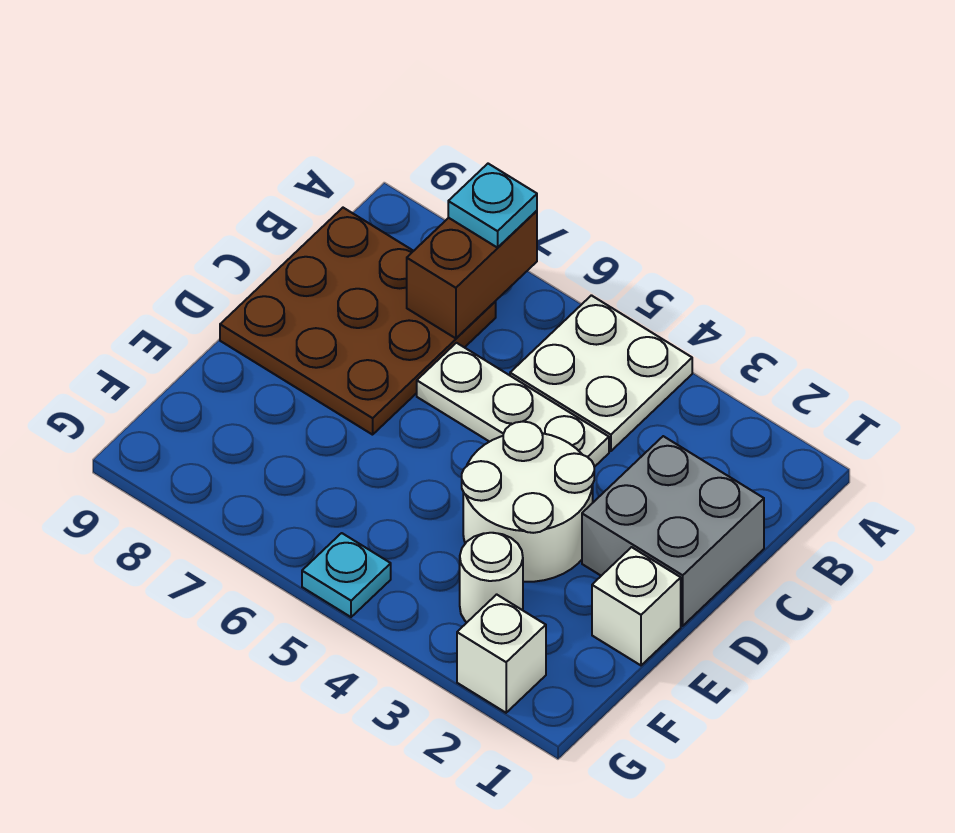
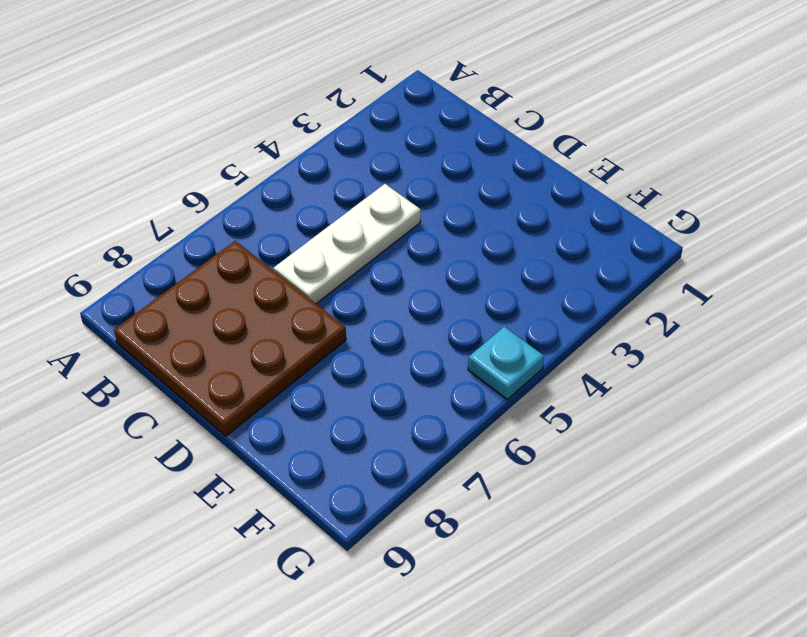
none -> white plate A4:B5 level 1
none -> grey brick C1:D2 level 1

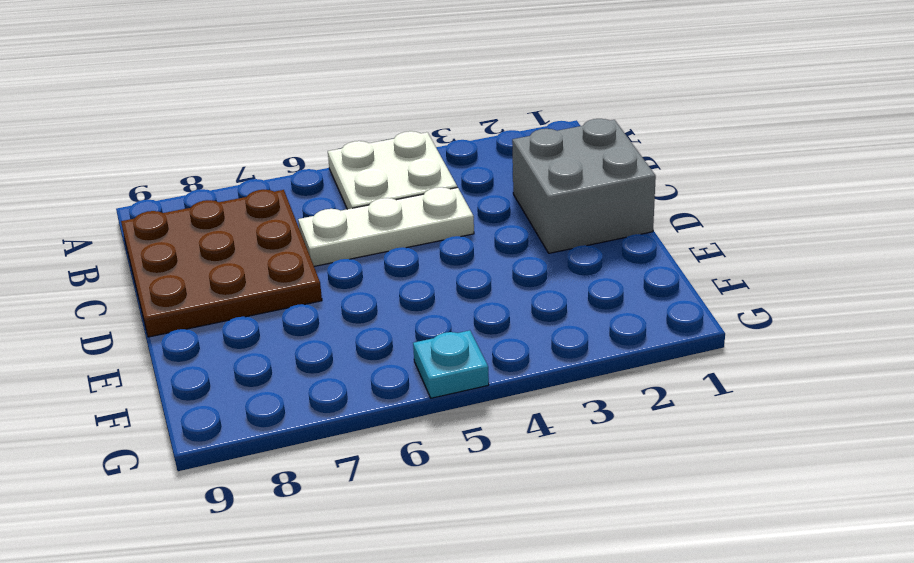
none -> white round brick D3:E4 level 1
none -> white brick E1 level 1

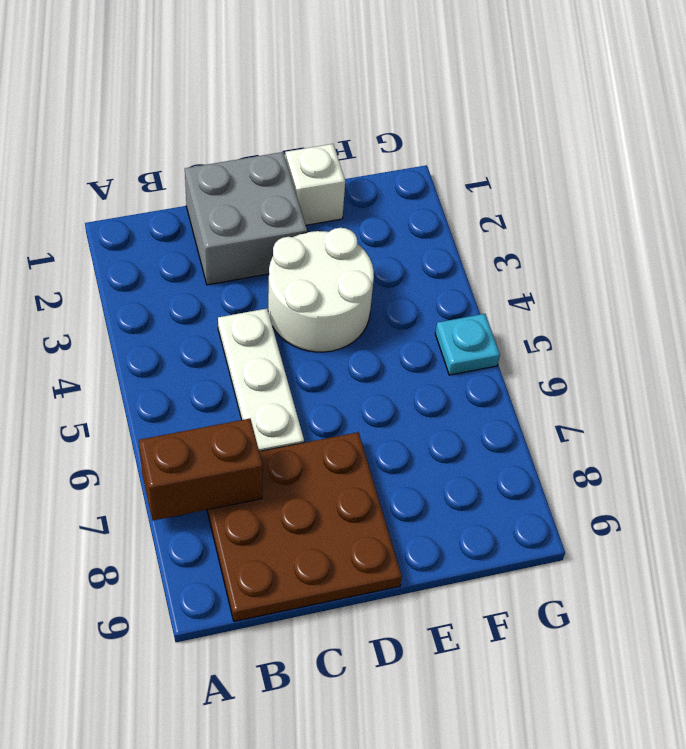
none -> white plate A4:B5 level 1
none -> white round brick F3 level 1

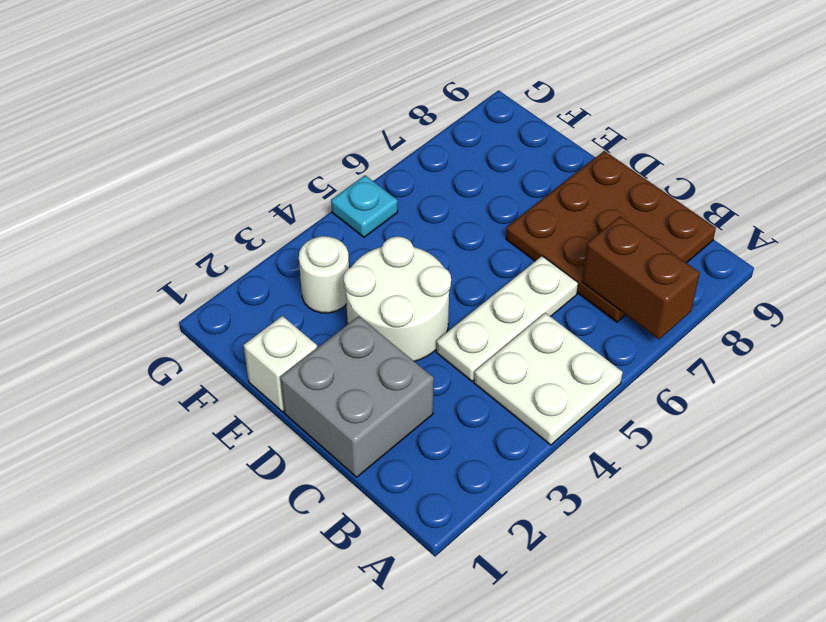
none -> white brick G2 level 1
none -> cyan plate A7 level 3

